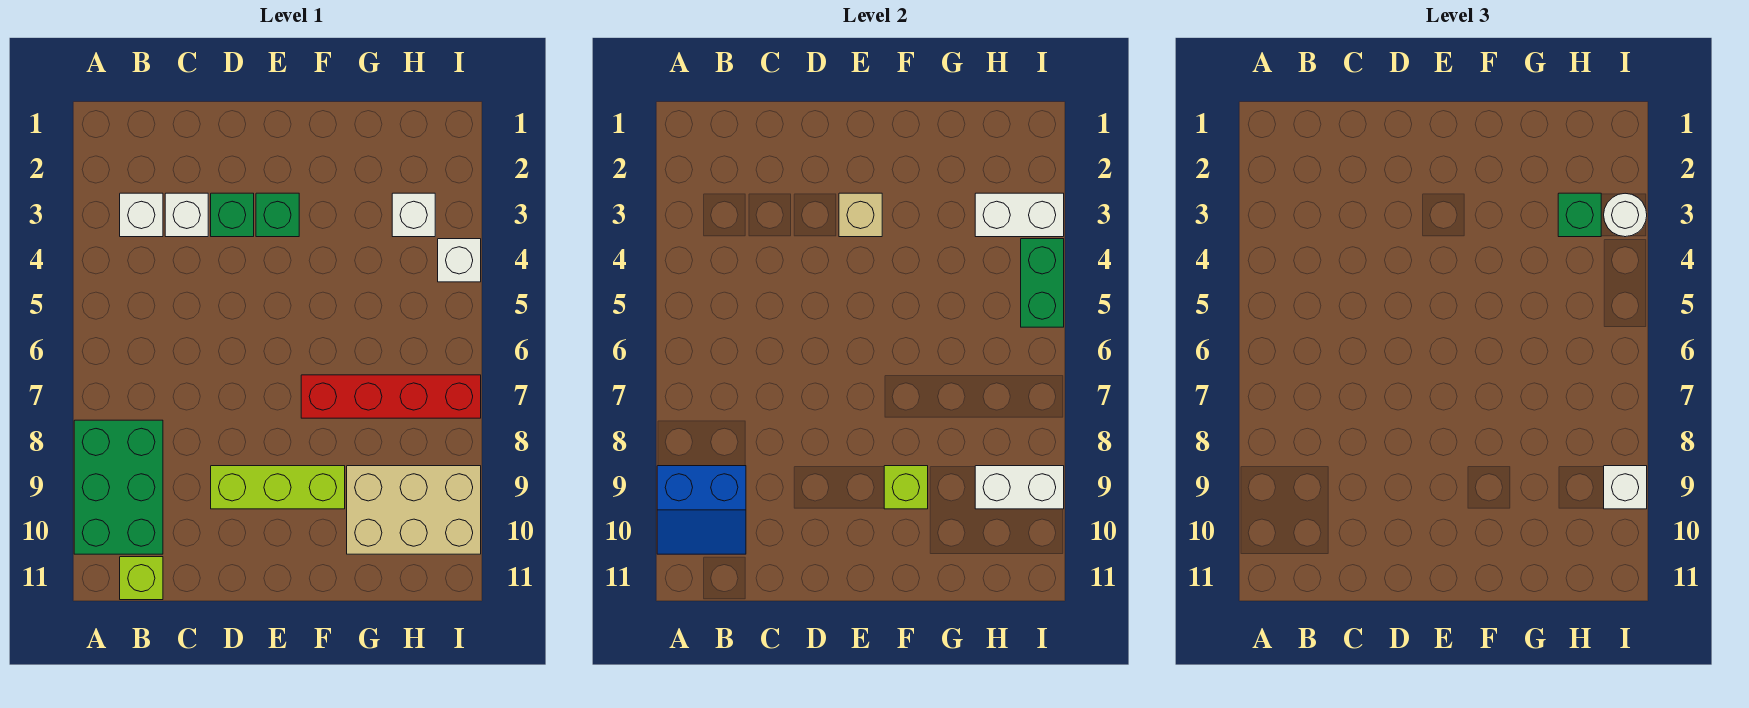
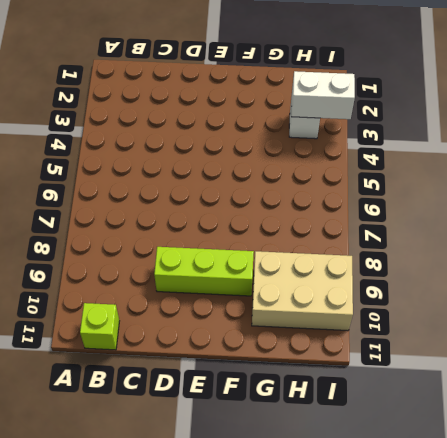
none -> green brick A8:B10 level 1
none -> white brick B3 level 1
none -> white brick C3 level 1

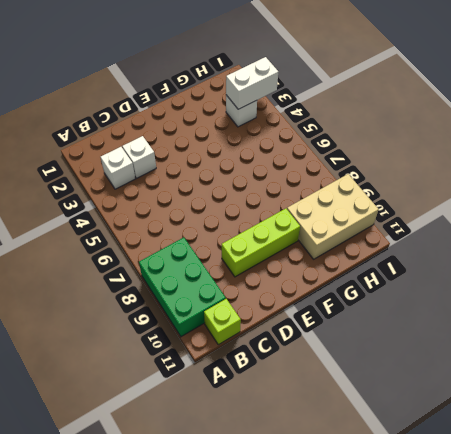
none -> green brick D3 level 1
none -> green brick E3 level 1
none -> red brick F7:I7 level 1

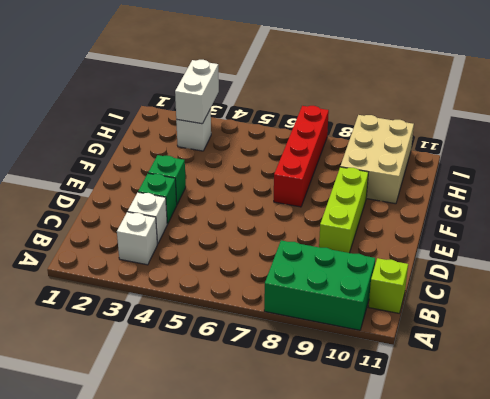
none -> white brick I4 level 1
none -> blue slope A9:B10 level 2 top 9
none -> tan brick E3 level 2

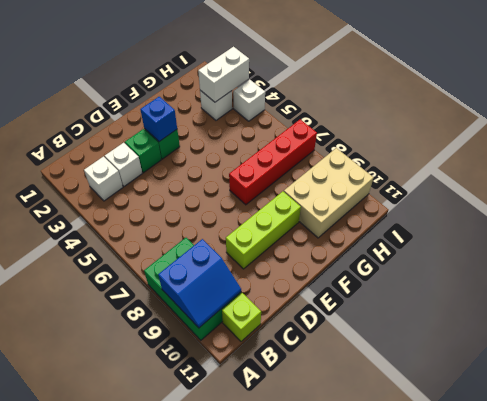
blue brick E3 level 2 -> tan brick E3 level 2
none -> lime brick F9 level 2
none -> white brick H9:I9 level 2
none -> green brick I4:I5 level 2

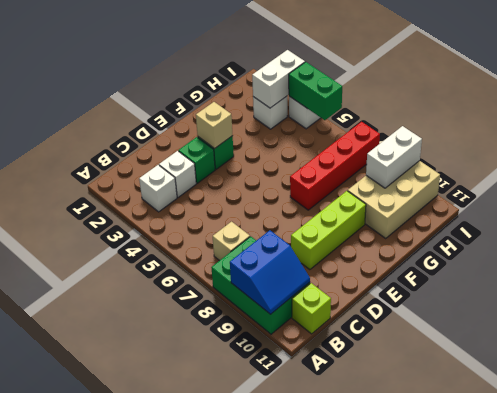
tan brick B7 level 1 -> none
none -> lime brick F9 level 2
none -> green brick H3 level 3
none -> white round brick I3 level 3

